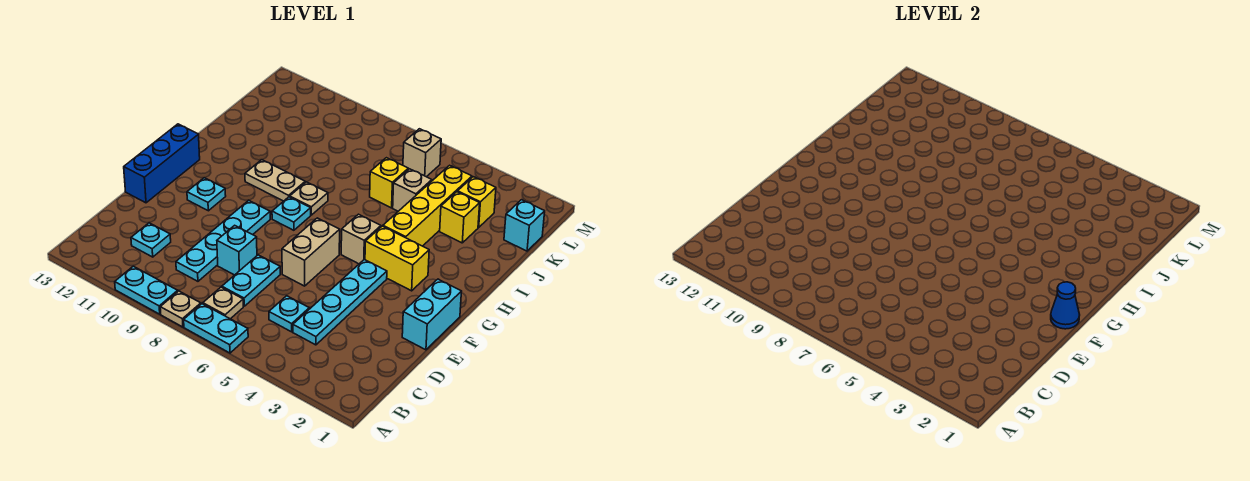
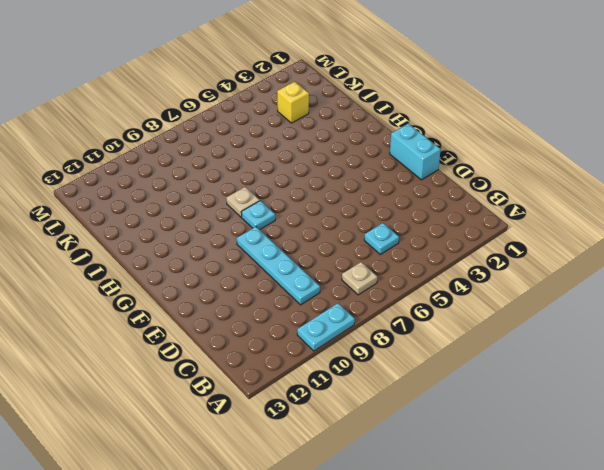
none -> cyan plate A6:A7 level 1
none -> tan plate A8 level 1
none -> cyan plate C4:F4 level 1

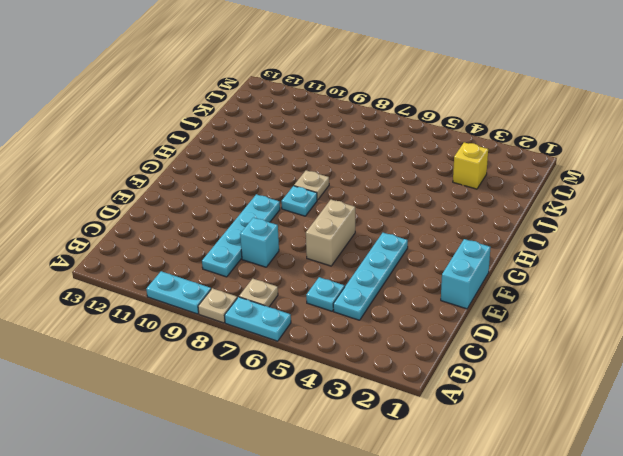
none -> cyan plate C7:D7 level 1
none -> cyan plate C11 level 1
none -> blue brick E13:G13 level 1

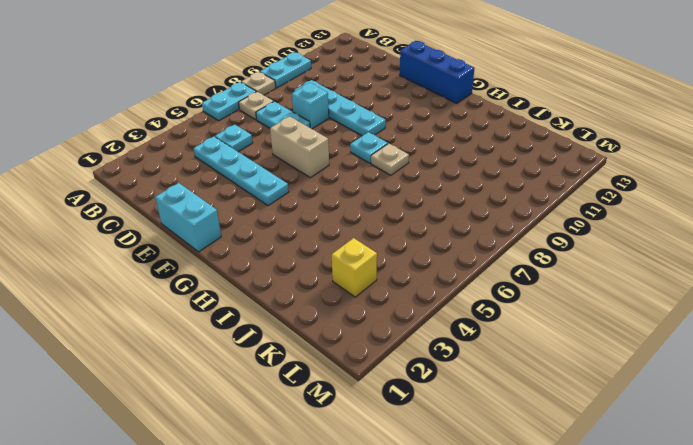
none -> cyan plate C11 level 1
none -> cyan plate F11 level 1
none -> yellow brick G3:G4 level 1

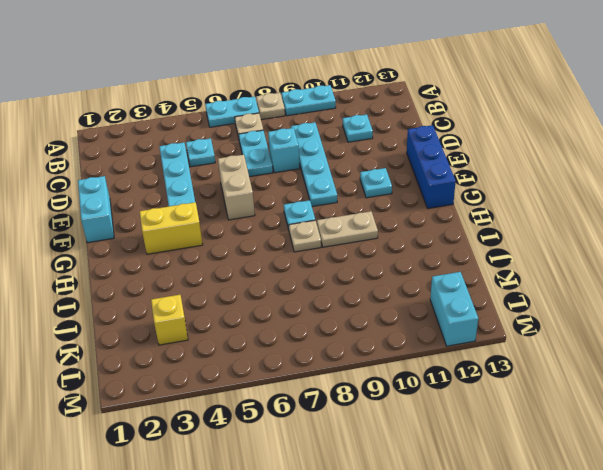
cyan brick L12:M12 level 1 -> none
none -> tan brick G5 level 1
none -> yellow brick H4:K4 level 1
none -> yellow brick J3 level 1

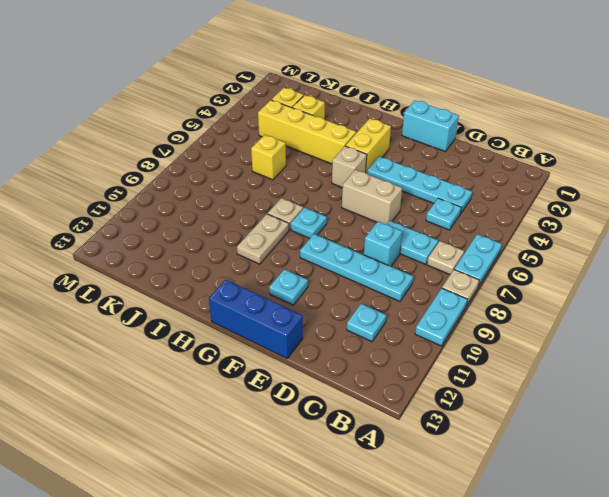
none -> tan brick J5 level 1
none -> cyan brick K1 level 1
none -> tan brick L6 level 1

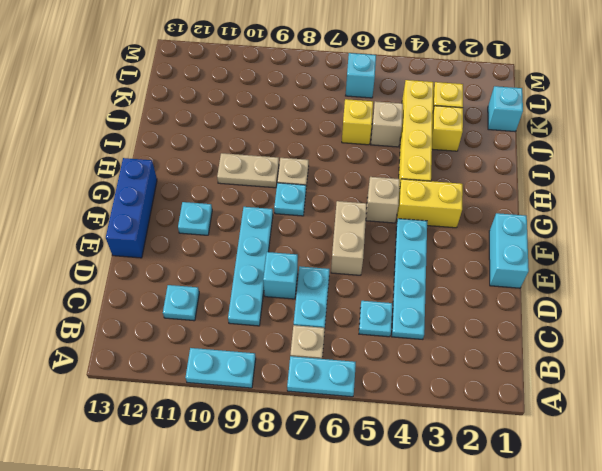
cyan brick L6 level 1 -> tan brick L6 level 1
none -> tan plate A8 level 1
none -> blue cone F1 level 2

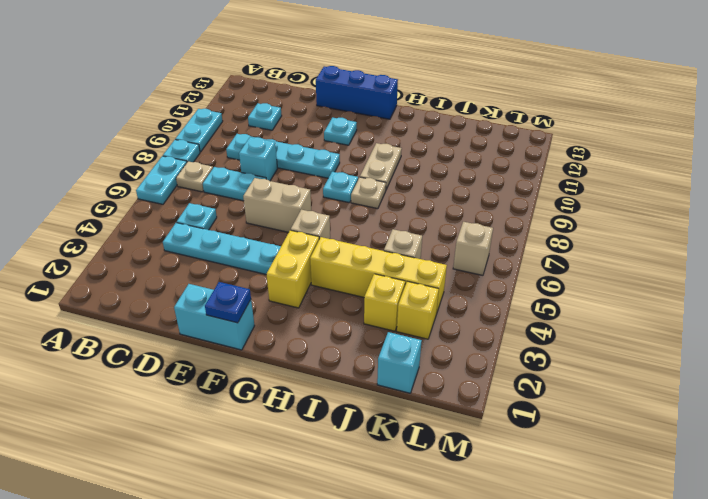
cyan plate A8 level 1 -> tan plate A8 level 1
blue plate F1 level 2 -> blue cone F1 level 2
none -> yellow brick J6 level 1

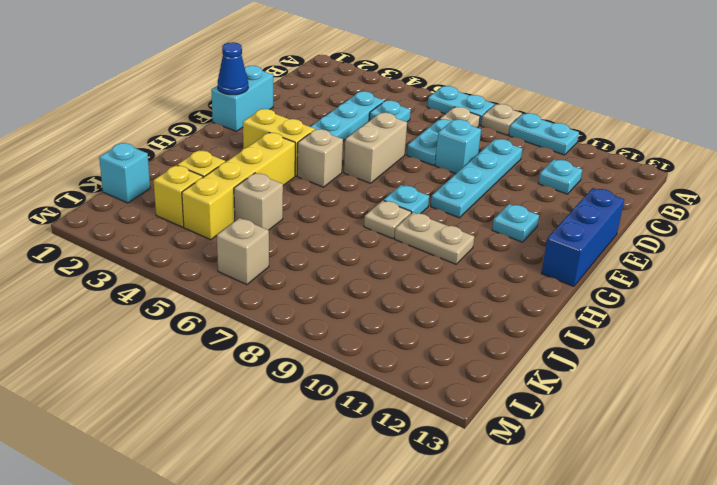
none -> yellow brick J6 level 1

